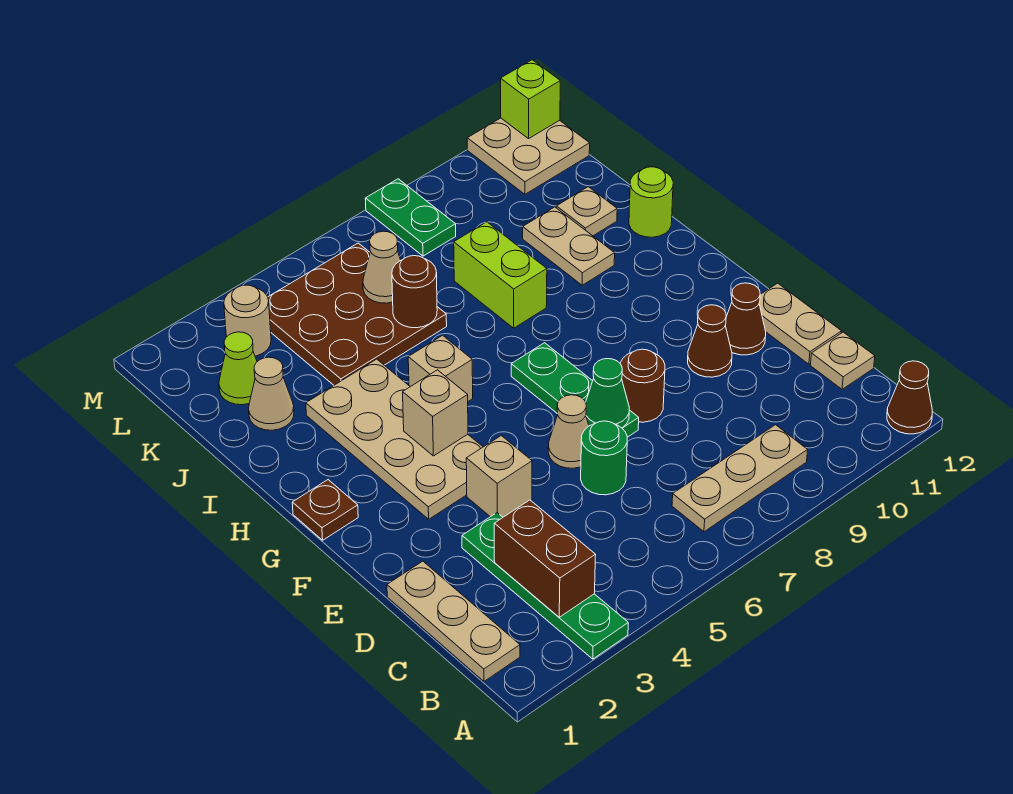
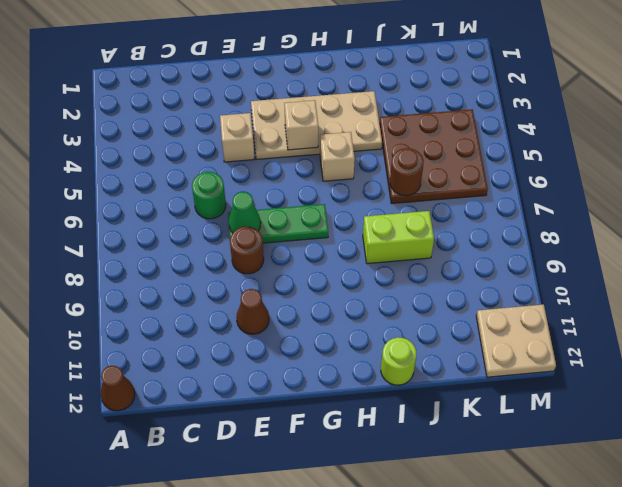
none -> green plate A3:D3 level 1
none -> tan plate B1:D1 level 1
none -> tan plate B7:B9 level 1
none -> tan plate C12 level 1

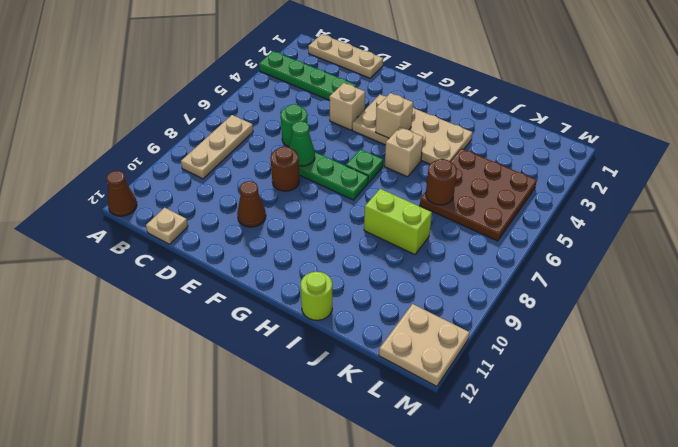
green plate G6 level 1 -> none
none -> tan plate D12:E12 level 1
none -> tan cone E6 level 1
none -> brown cone E11 level 1
none -> brown plate G1 level 1

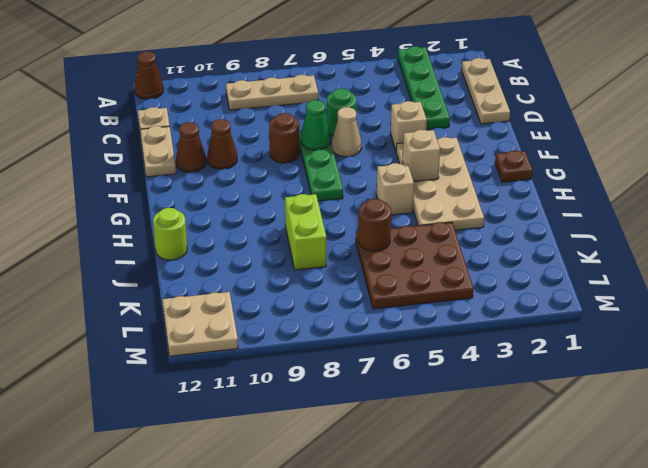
none -> tan plate I10:J10 level 1
none -> tan cone J2 level 1
none -> tan plate J11 level 1
none -> lime cone K2 level 1

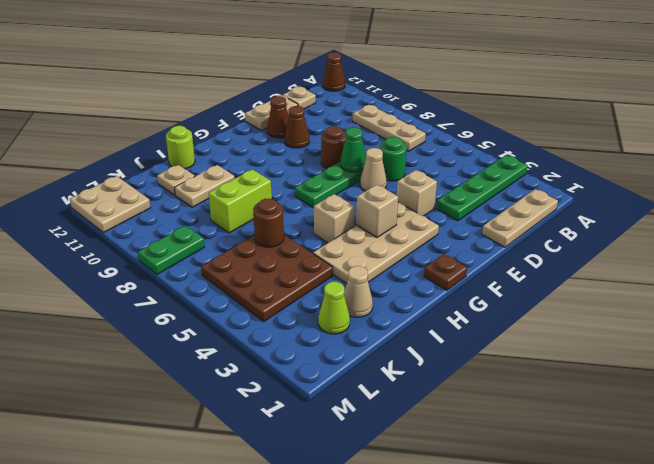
none -> tan round brick L3 level 1
none -> brown brick B3:C3 level 2
none -> tan cone K6 level 2
none -> lime brick M12 level 2

